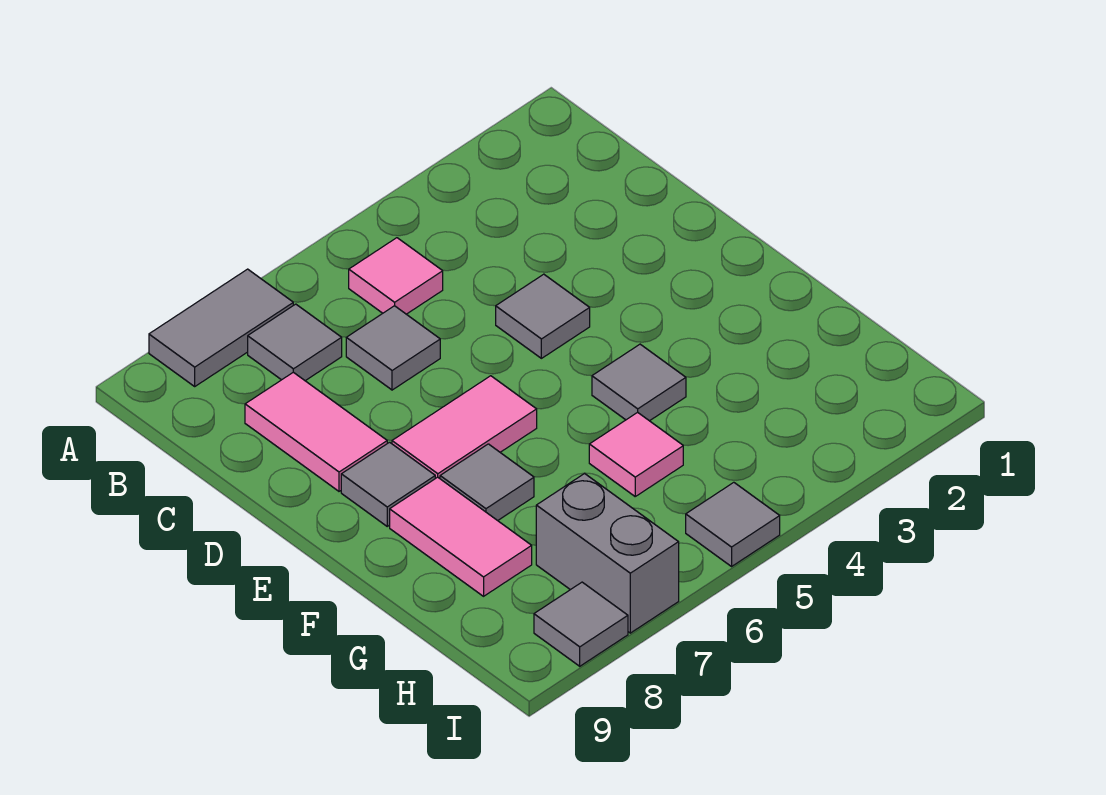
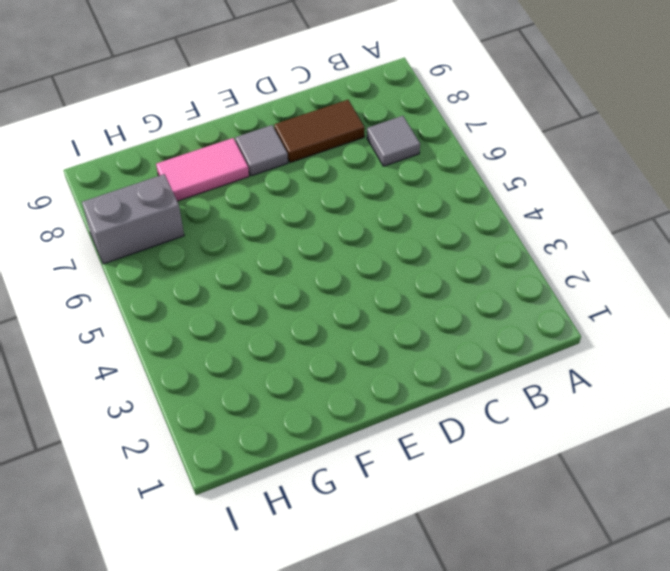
brown tile C8:D8 level 1 -> pink tile C8:D8 level 1
none -> grey tile A7:A8 level 1
none -> pink tile B5 level 1
none -> grey tile C6 level 1

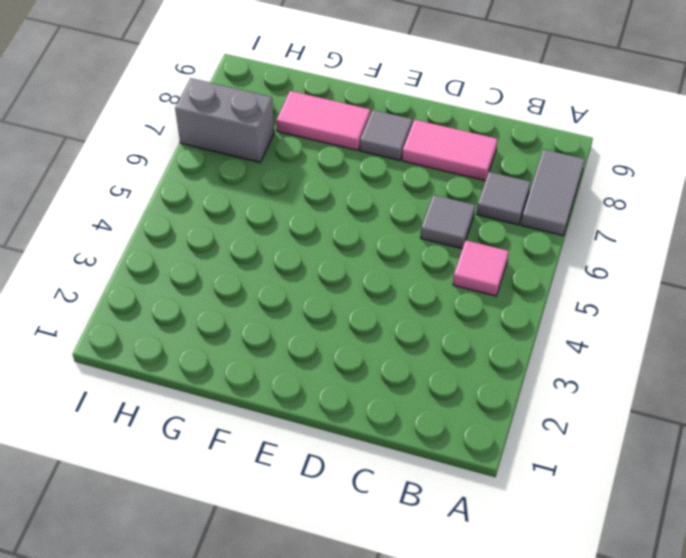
none -> grey tile D4 level 1
none -> pink tile E6:E7 level 1
none -> grey tile F4 level 1

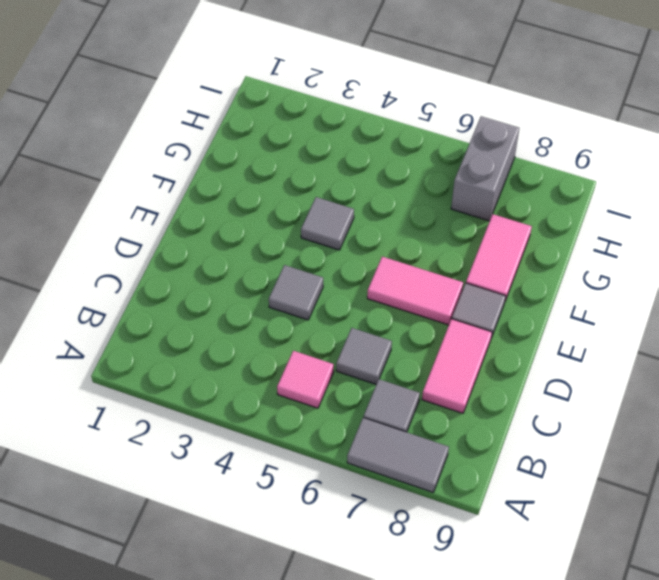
none -> grey tile F7 level 1
none -> pink tile G5 level 1
none -> grey tile I5 level 1

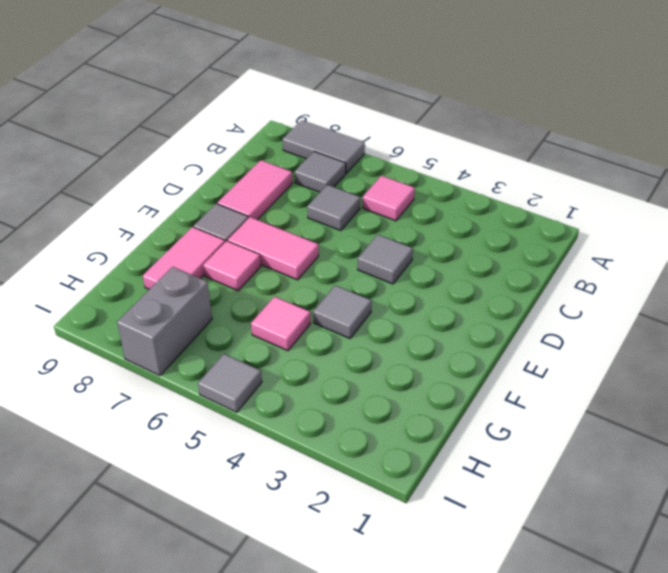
pink tile F7 level 1 -> grey tile F7 level 1
none -> grey tile I8 level 1

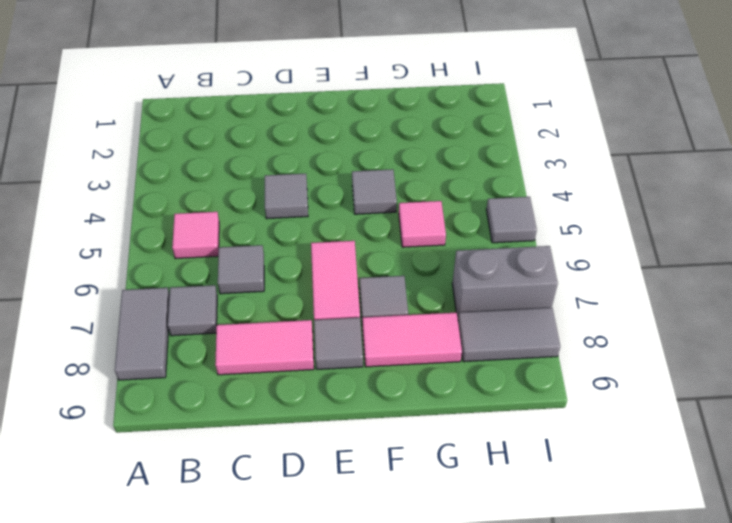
grey tile H8:I8 level 1 -> grey tile I8 level 1

